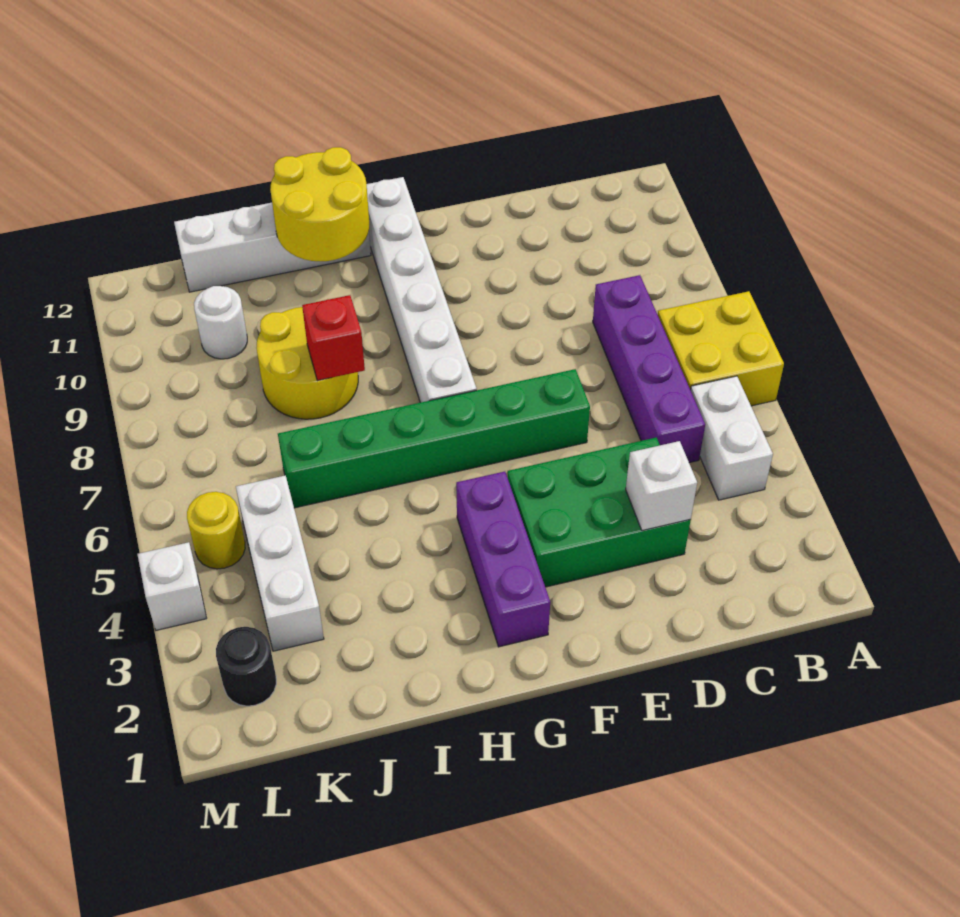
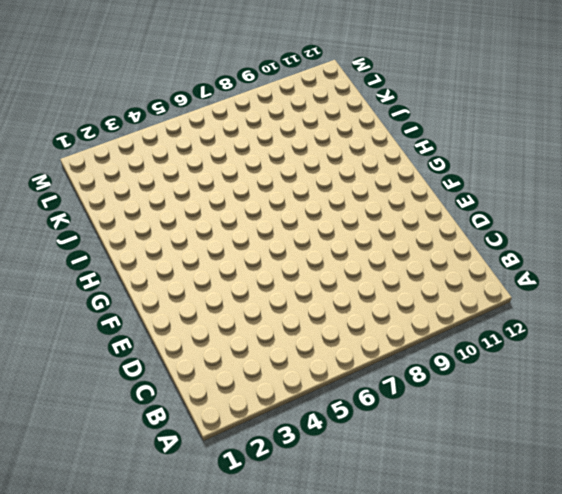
none -> yellow brick A6:B7 level 1
none -> white brick B4:B5 level 1
none -> purple brick C5:C8 level 1

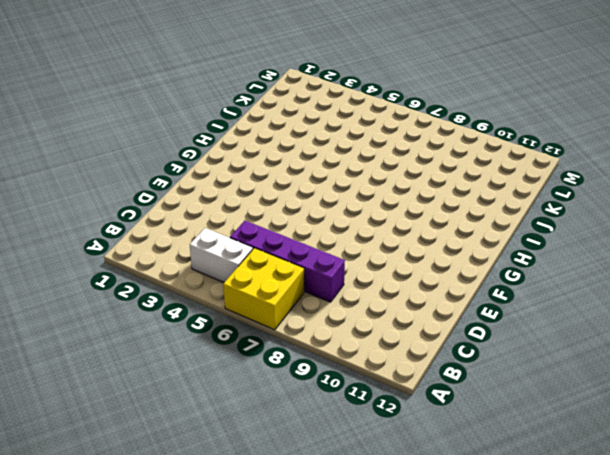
none -> green brick D3:F4 level 1
none -> green brick E6:J6 level 1
none -> purple brick G2:G4 level 1

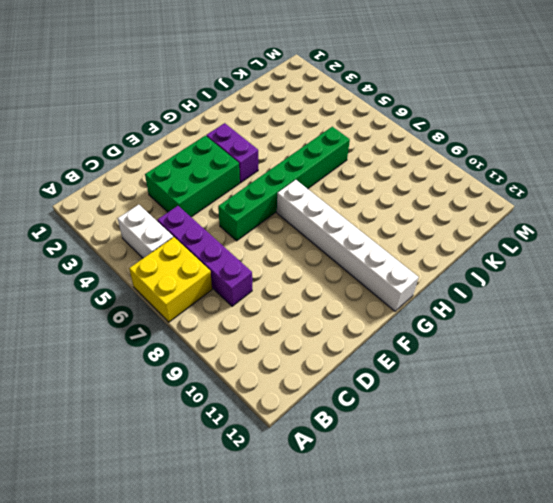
purple brick G3:G4 level 1 -> purple brick G2:G4 level 1
none -> white brick H12:K12 level 1
none -> yellow round brick I8:J9 level 1
none -> white brick K3:K5 level 1

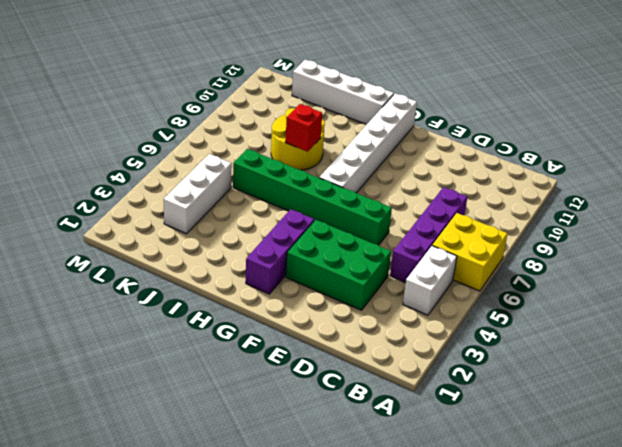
none -> white round brick K10 level 1
none -> black round brick L2 level 1
none -> yellow round brick L5 level 1

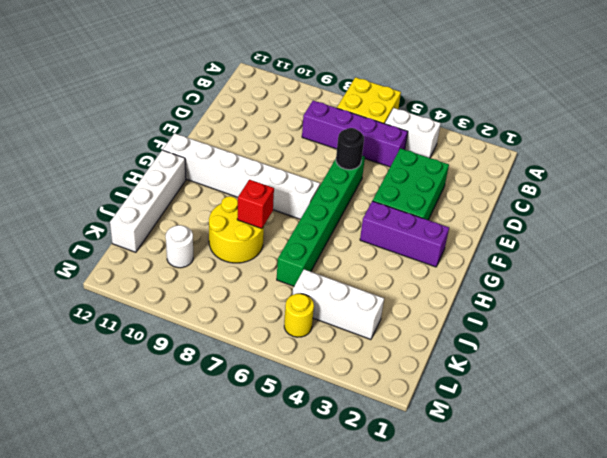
black round brick E6 level 2 -> black round brick L2 level 1
none -> white brick M4 level 1
none -> white brick D3 level 2
none -> yellow round brick H11:I12 level 2

